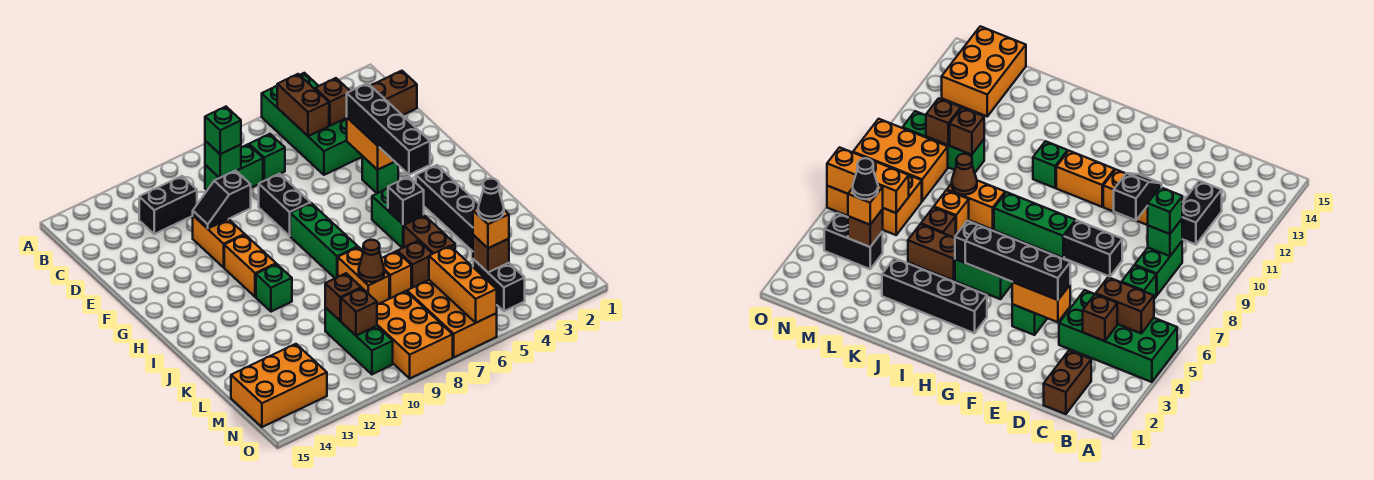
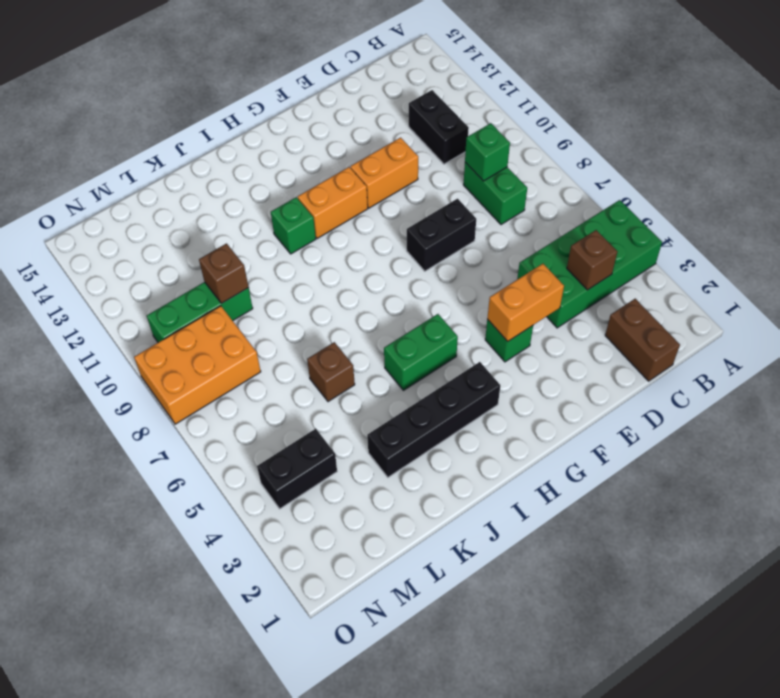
none -> green brick C7 level 1
none -> green brick G8:I8 level 1
none -> brown brick J5:K5 level 1
none -> orange brick J8:K8 level 1

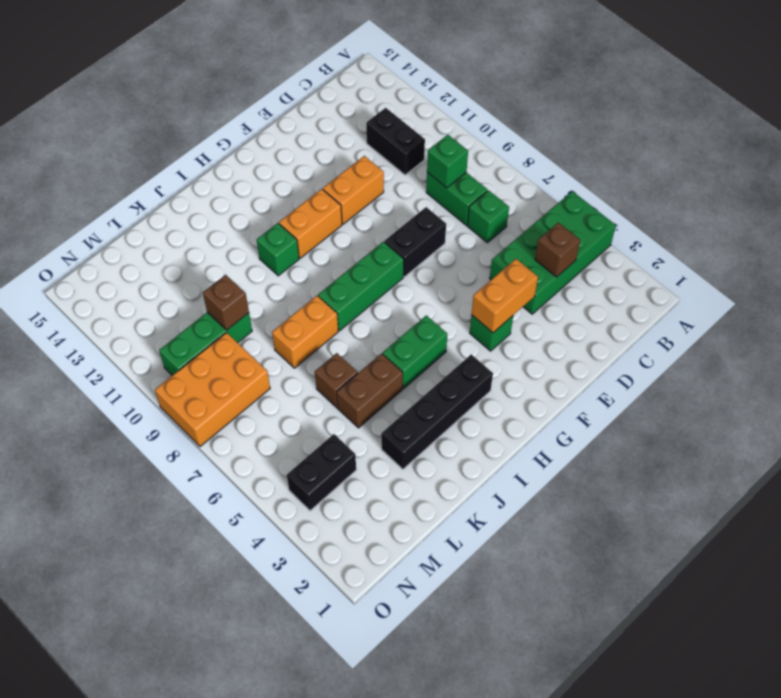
none -> brown brick C1:C2 level 1
none -> orange brick K7 level 1
none -> orange brick M6:O7 level 1
none -> orange brick M13:N15 level 1

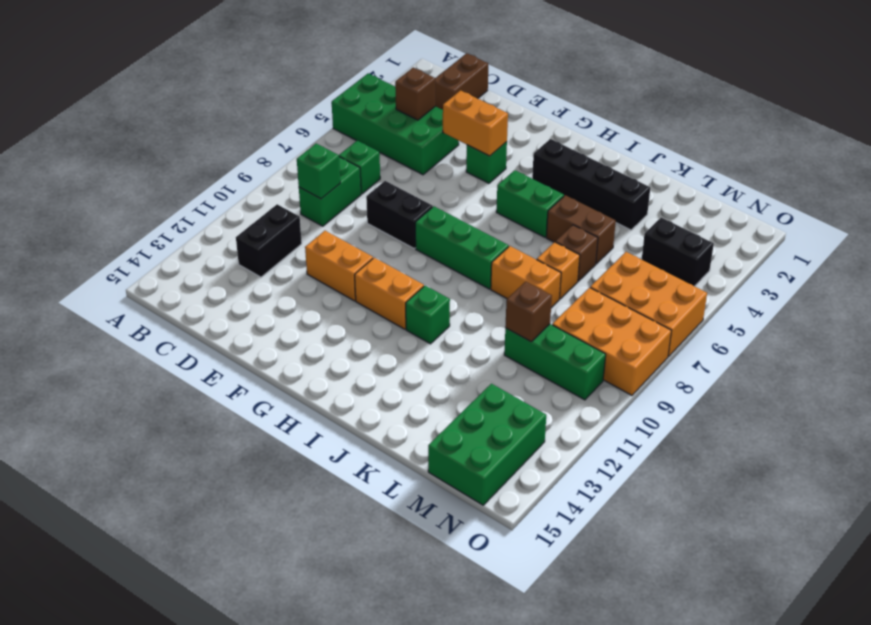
green brick M13:N15 level 1 -> orange brick M13:N15 level 1
none -> brown brick B5:C5 level 2
none -> black slope E10:E11 level 2 top 10
none -> black brick I5 level 2
none -> brown cone K8 level 2

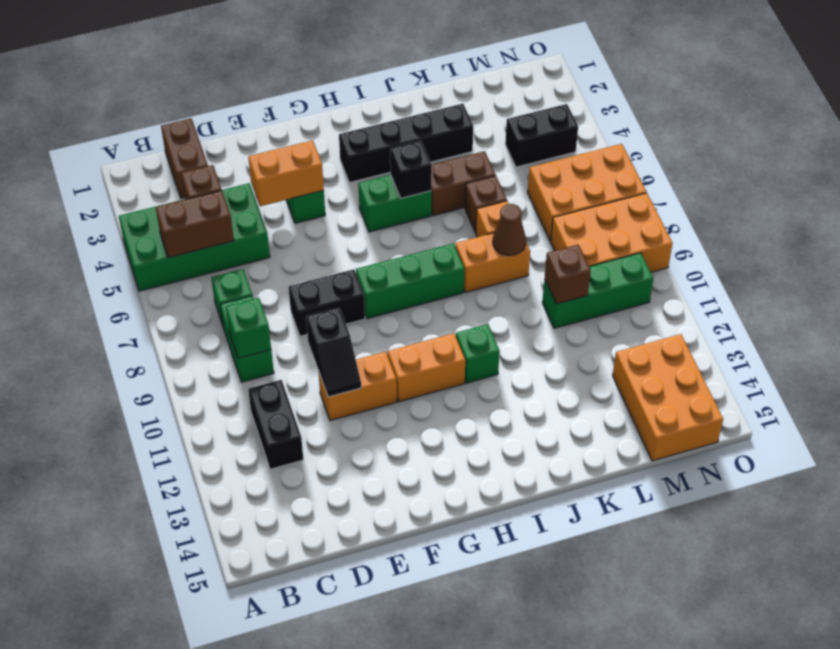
none -> brown brick M4 level 2
none -> orange brick M6:O6 level 2
none -> brown brick M10 level 2
none -> green brick C9 level 3

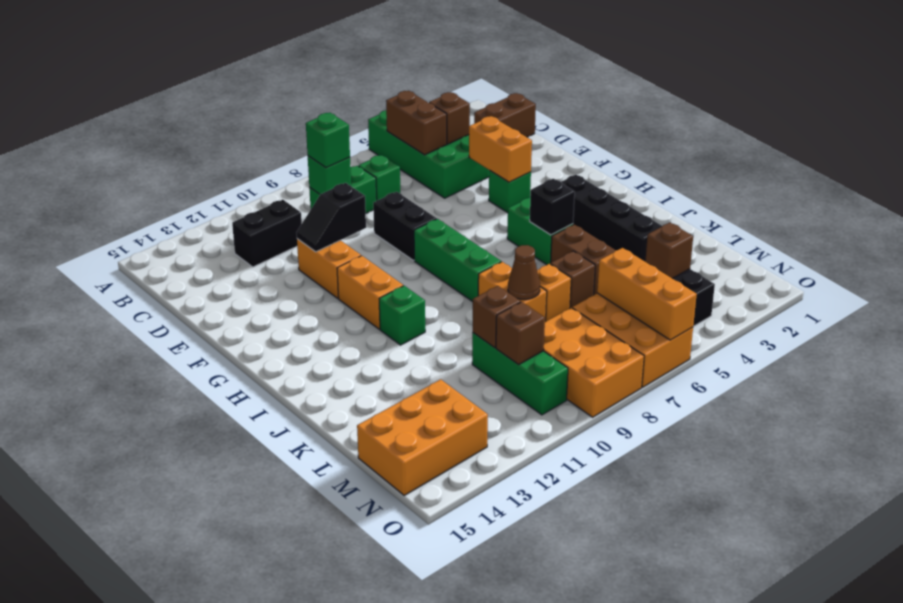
none -> black brick E4:H4 level 3
none -> orange brick M4 level 3
none -> black cone M4 level 4

